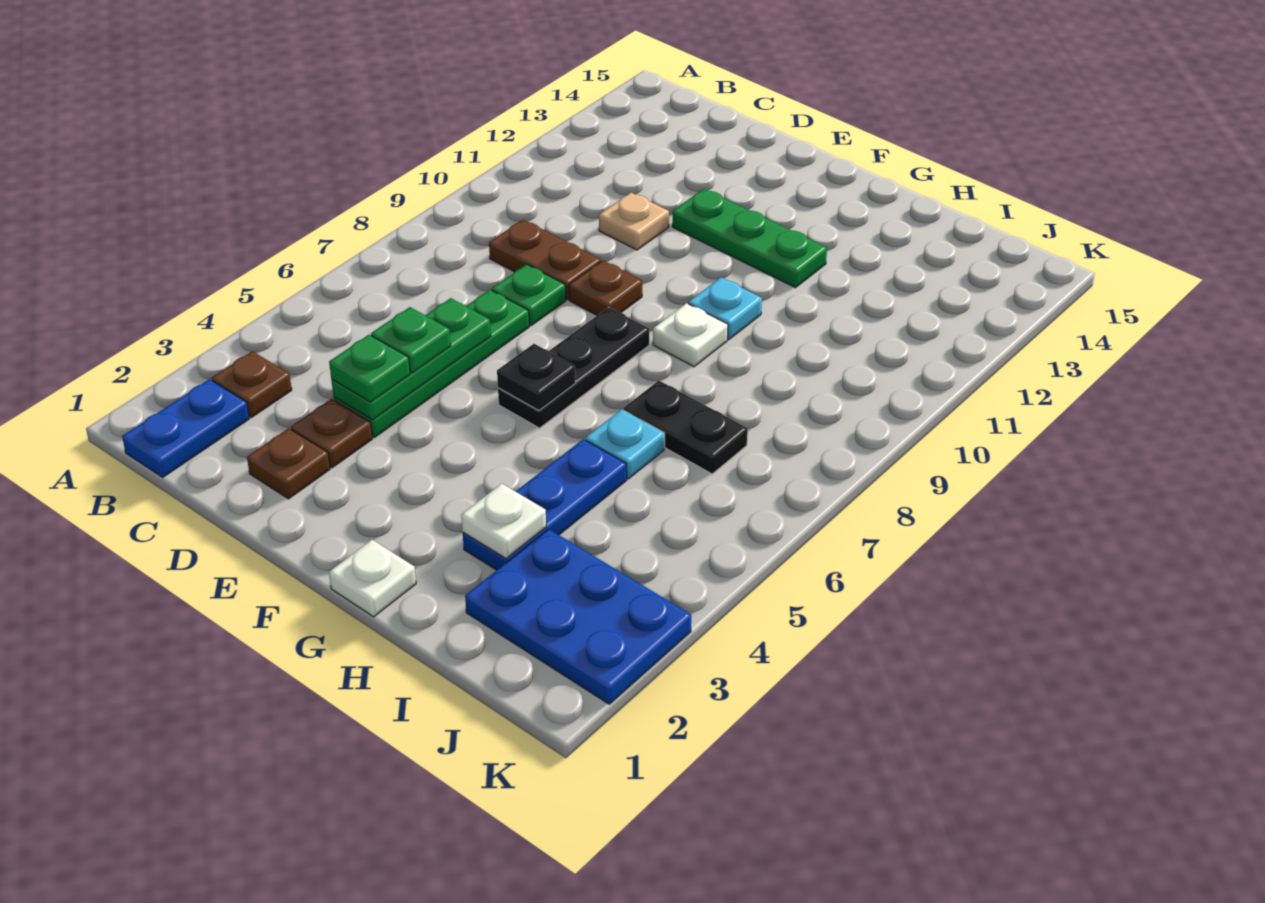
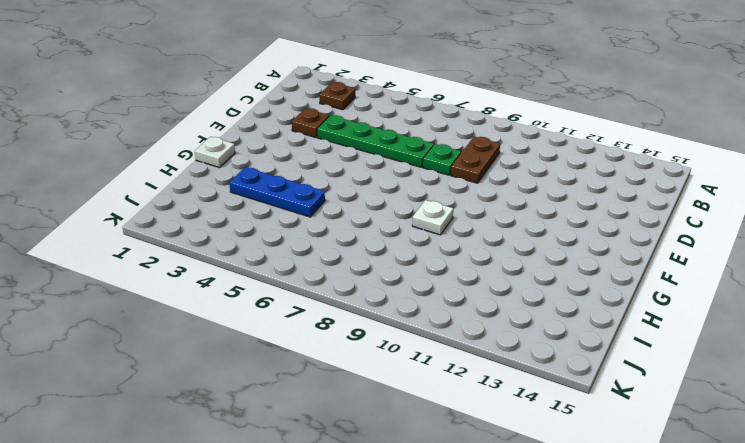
none -> blue plate B1:B2 level 1
none -> brown plate D2 level 1
none -> tan plate D11 level 1

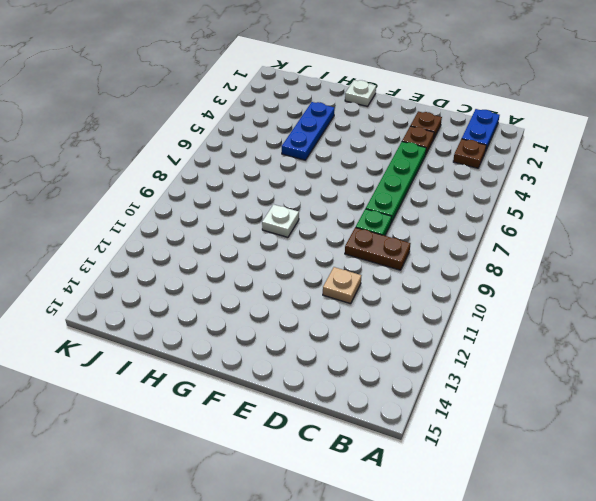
none -> brown plate E9 level 1
none -> green plate E12:G12 level 1
none -> black plate F6:F8 level 1

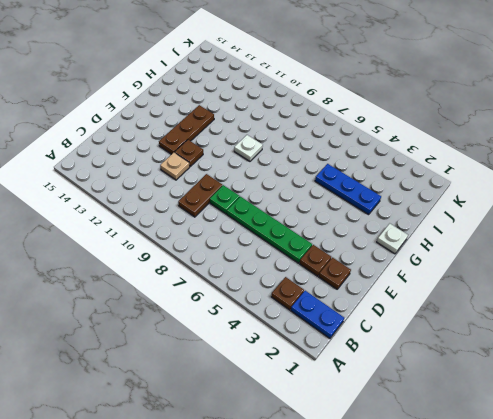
brown plate E11 level 1 -> brown plate E9 level 1
brown plate E12:G12 level 1 -> green plate E12:G12 level 1
none -> black plate F6:F8 level 1
none -> cyan plate G10 level 1
none -> cyan plate H6 level 1

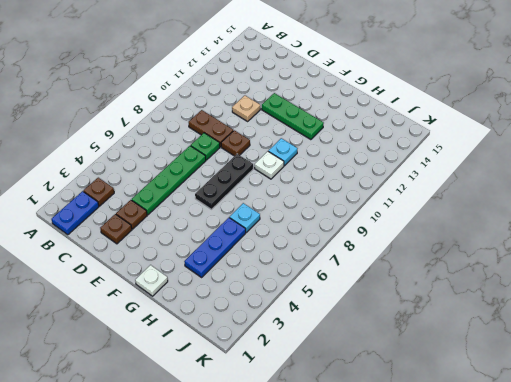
none -> black plate H7:I7 level 1
none -> blue plate I2:K3 level 1
none -> green plate D4:D6 level 2

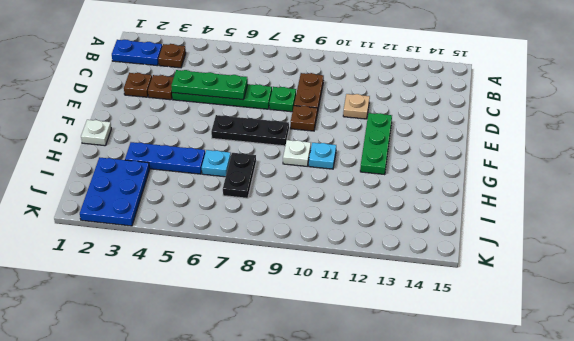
none -> black plate F6 level 2
none -> white plate H3 level 2
none -> green plate D4 level 3

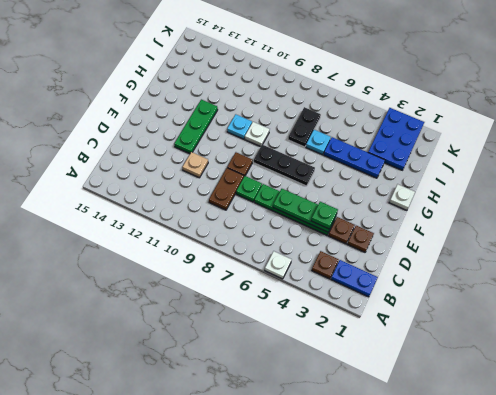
white plate A5 level 1 -> white plate H3 level 2
none -> black plate F6 level 2
none -> green plate D5 level 3

